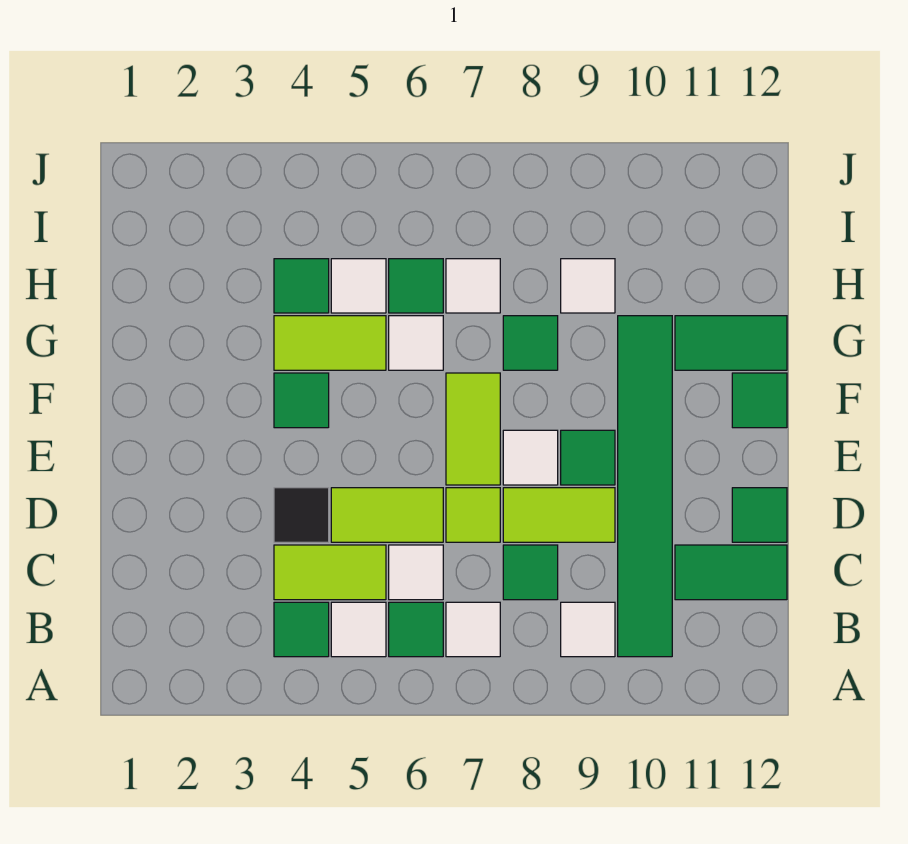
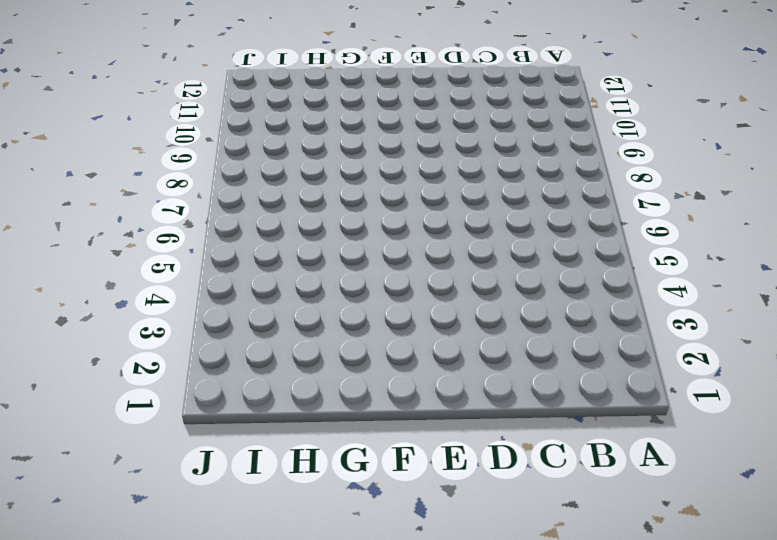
none -> green tile B4 level 1
none -> white tile B5 level 1
none -> green tile B6 level 1

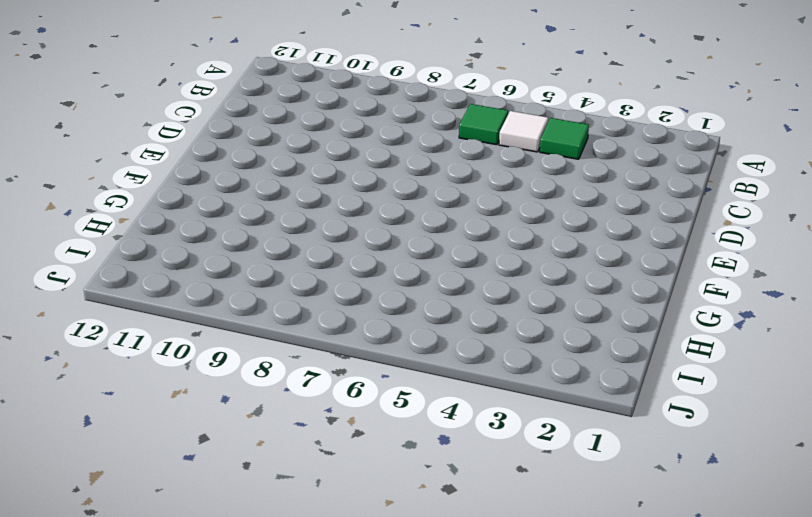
none -> white tile B7 level 1
none -> white tile B9 level 1
none -> green tile B10:G10 level 1

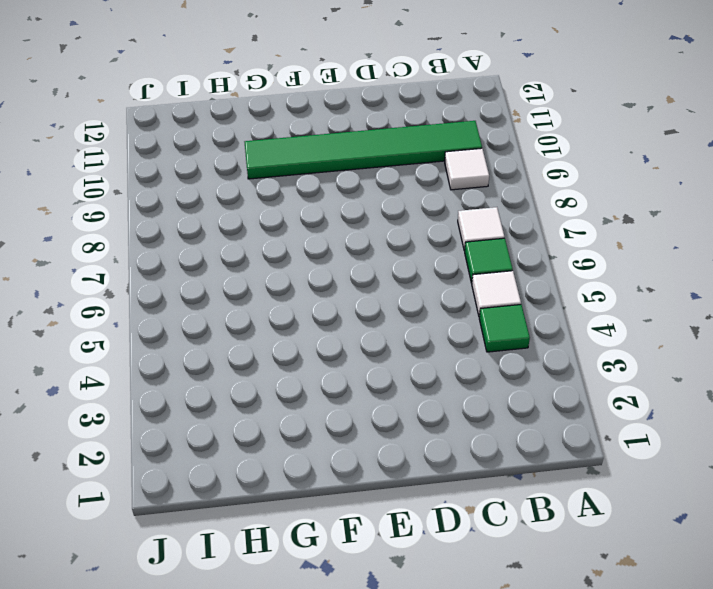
none -> lime tile C4:C5 level 1
none -> white tile C6 level 1
none -> green tile C8 level 1

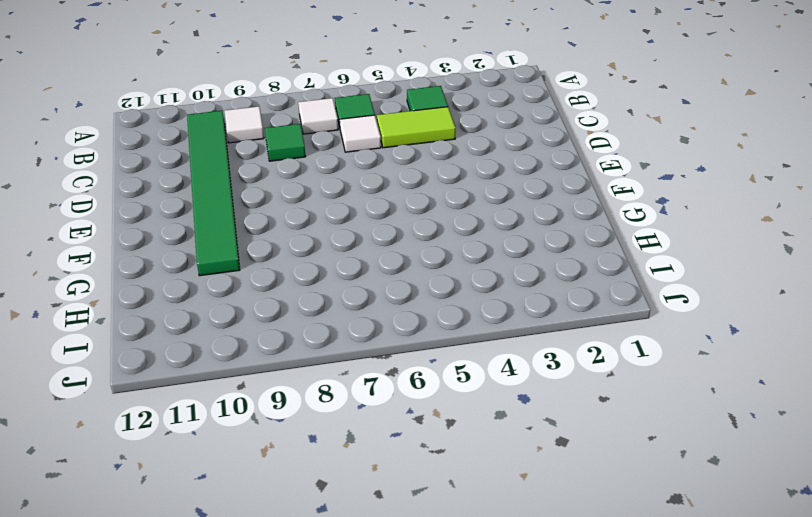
none -> white tile B5 level 1
none -> green tile C11:C12 level 1
none -> black tile D4 level 1

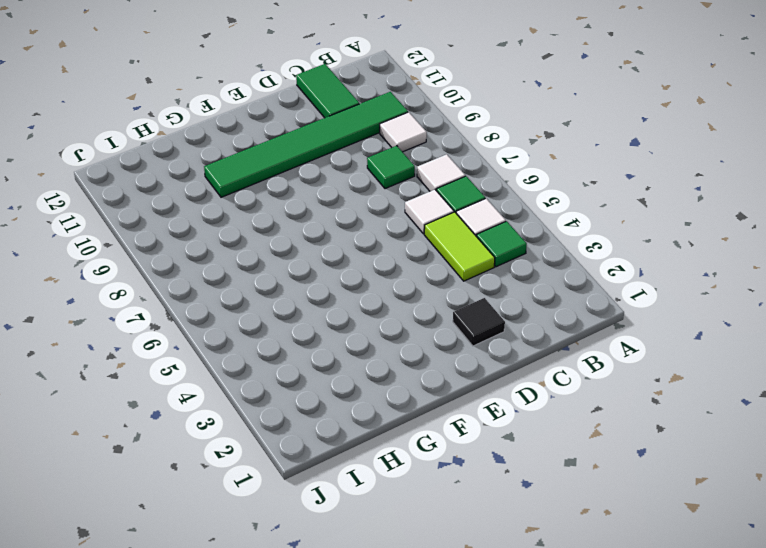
black tile D2 level 1 -> black tile D4 level 1
none -> lime tile D5:D6 level 1
none -> lime tile D7 level 1
none -> lime tile D8:D9 level 1

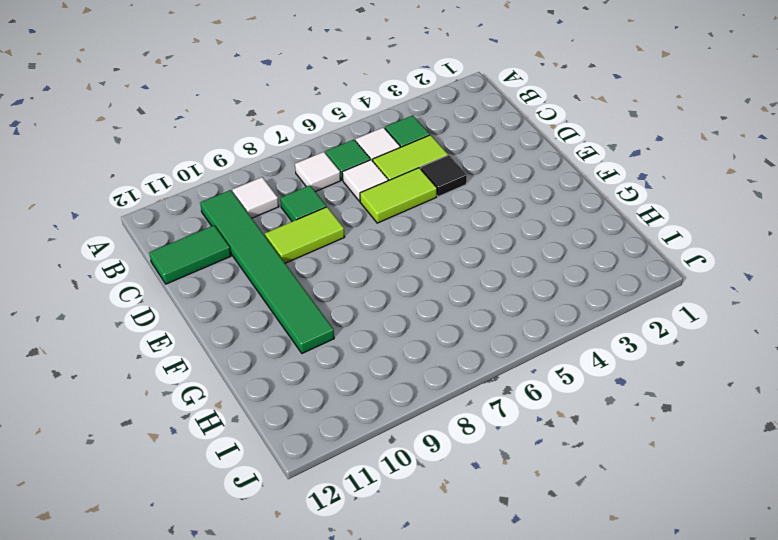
none -> lime tile D7 level 1
none -> green tile D12 level 1
none -> lime tile E7:F7 level 1

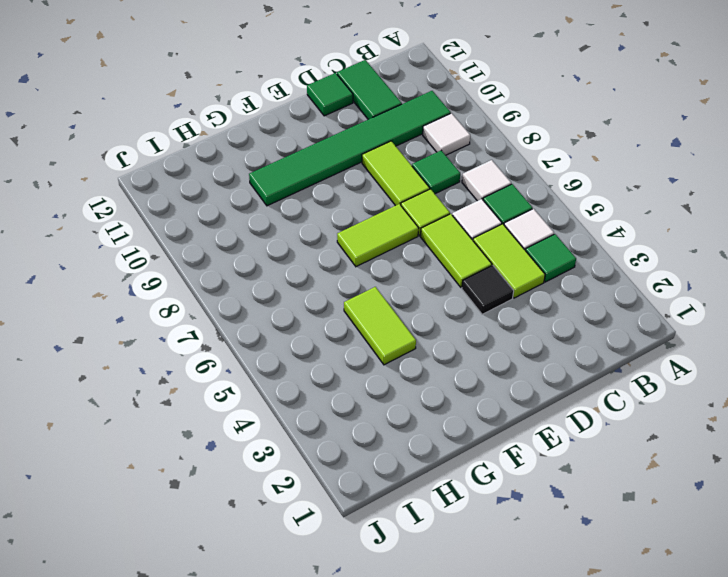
none -> white tile E8 level 1
none -> green tile E9 level 1
none -> green tile F4 level 1

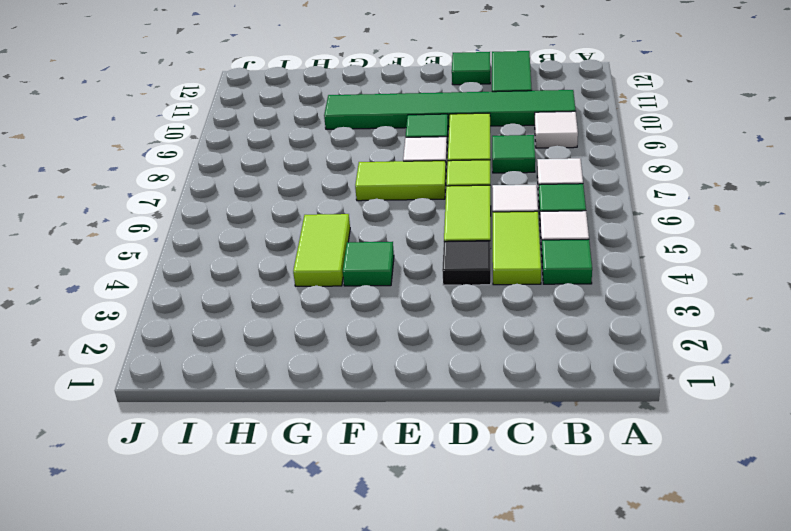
none -> green tile F12 level 1
none -> white tile G6 level 1
none -> green tile G8 level 1

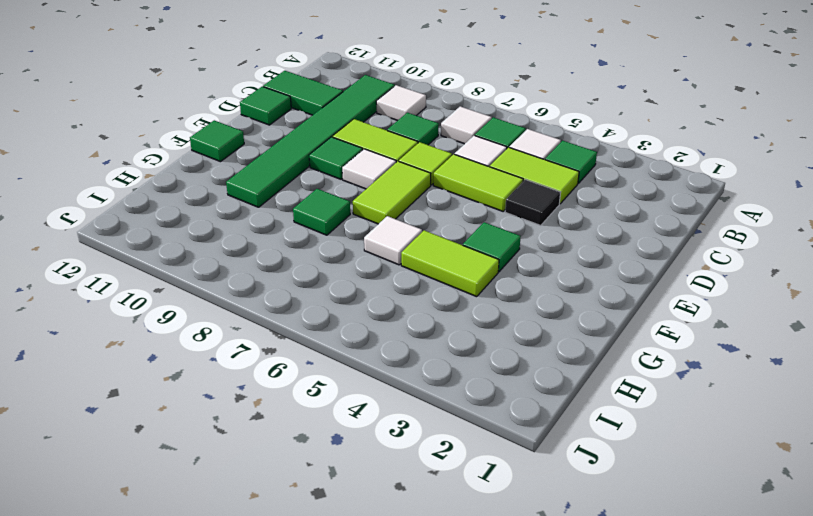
none -> green tile G11:G12 level 1
none -> green tile H4 level 1
none -> white tile H5 level 1

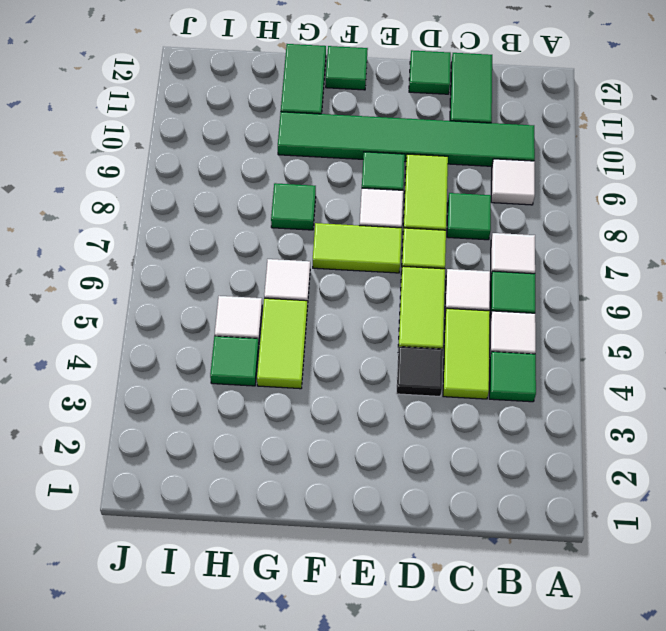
none -> green tile F4 level 1
none -> green tile H6 level 1
none -> white tile H7 level 1

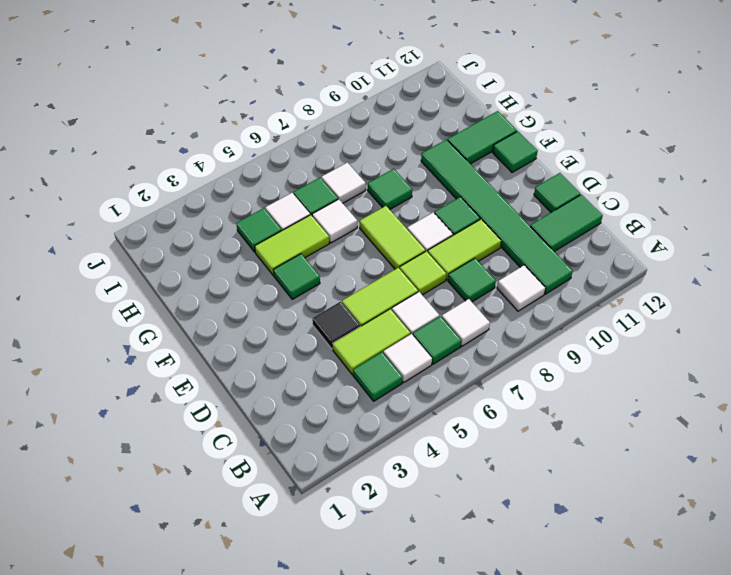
none -> white tile H9 level 1

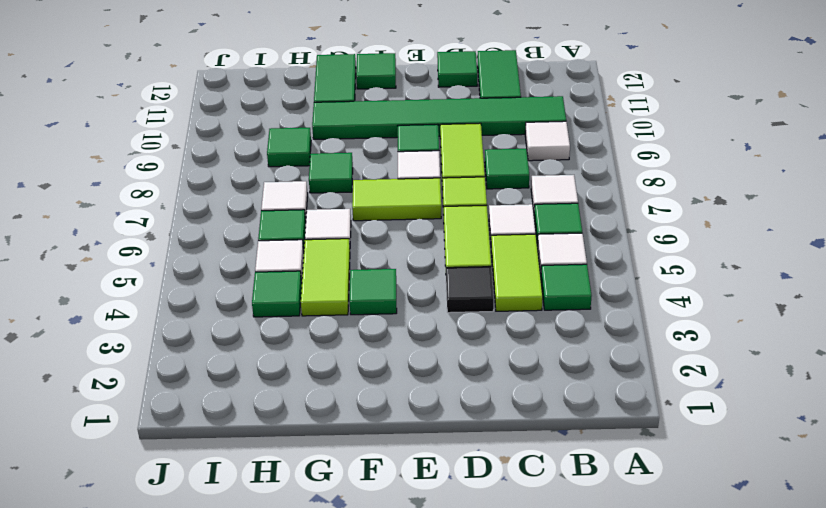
green tile H9 level 1 -> white tile H9 level 1

